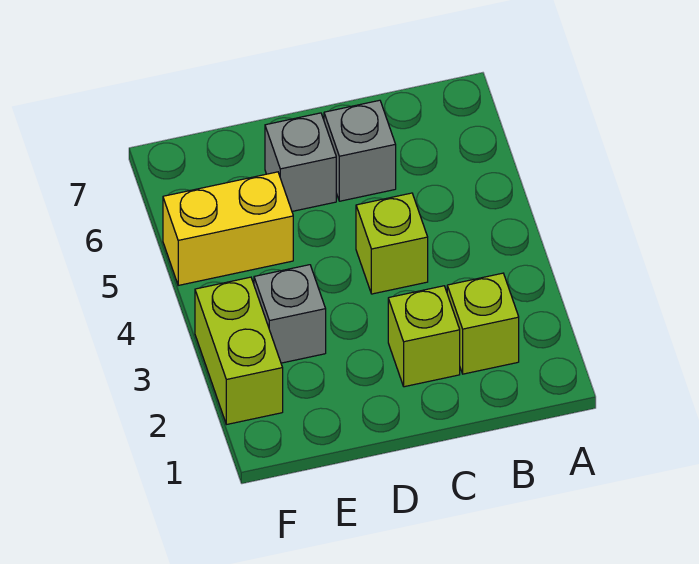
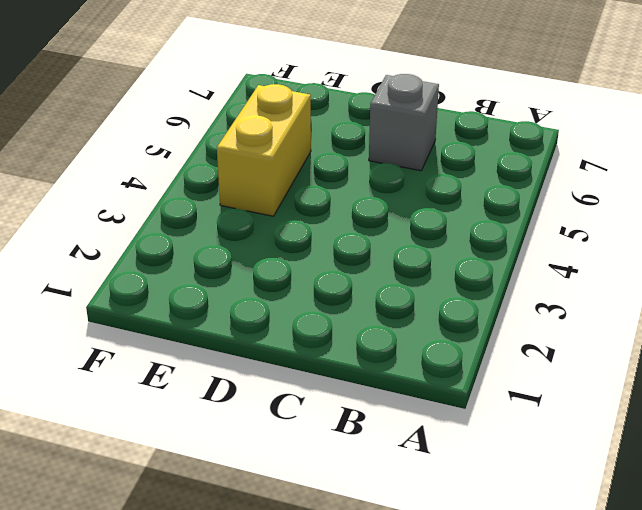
yellow brick E4:E5 level 1 -> yellow brick E5:F5 level 1
none -> lime brick B2 level 1
none -> lime brick C2 level 1

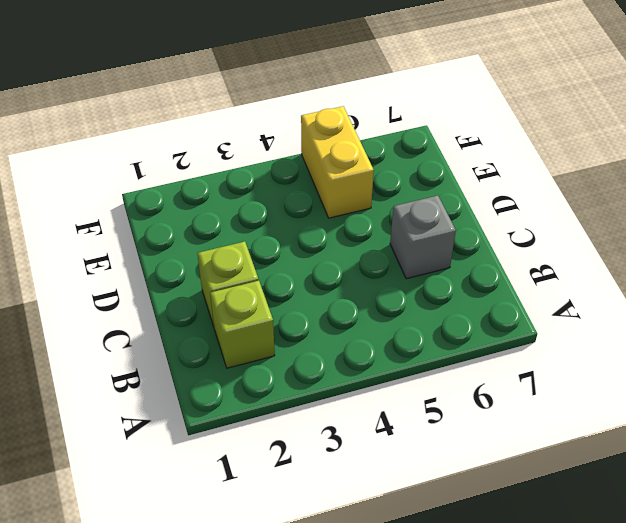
none -> lime brick C4 level 1
none -> grey brick D6 level 1

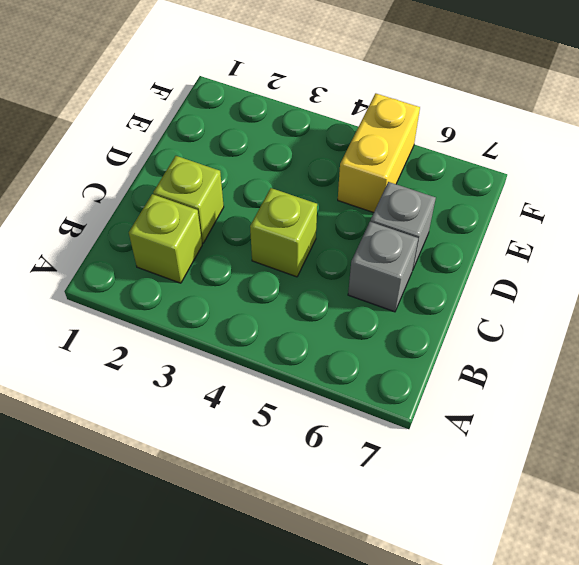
none -> grey brick E3 level 1
none -> lime brick F2:F3 level 1

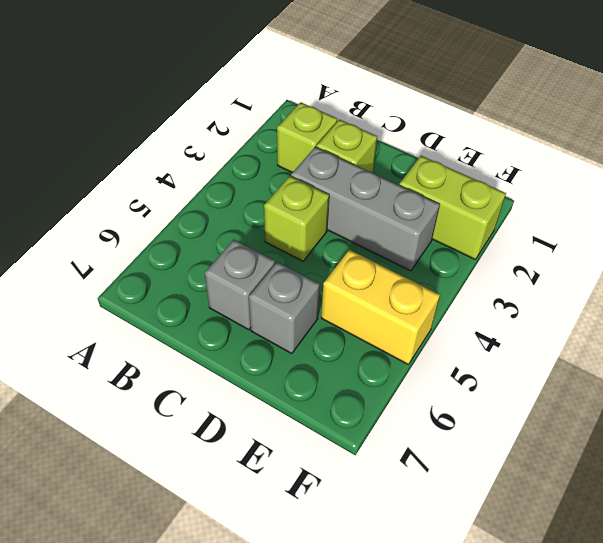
grey brick C3:E3 level 1 -> grey brick E3 level 1
lime brick E2:F2 level 1 -> lime brick F2:F3 level 1

